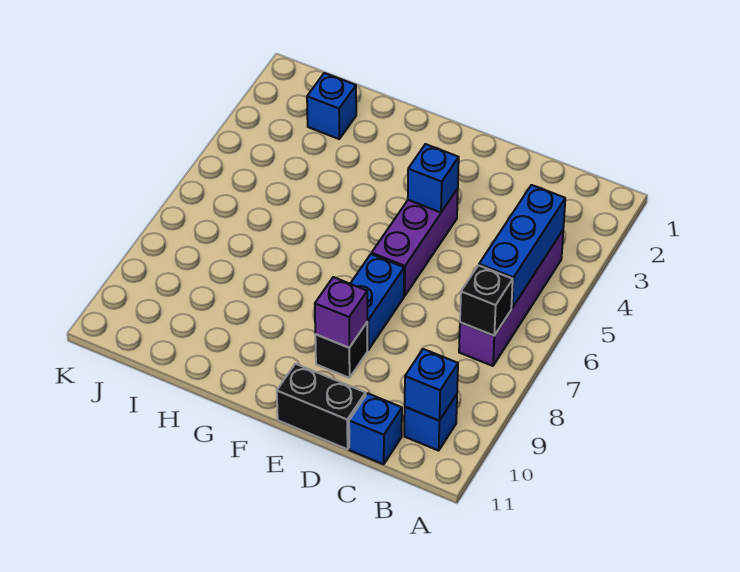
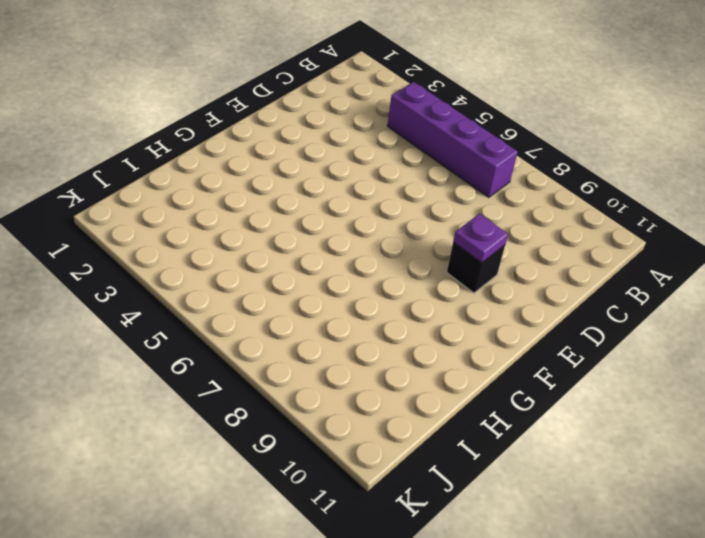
purple plate E9 level 2 -> purple brick E9 level 2
none -> blue brick B10 level 1
none -> blue brick C11 level 1
none -> black brick D11:E11 level 1

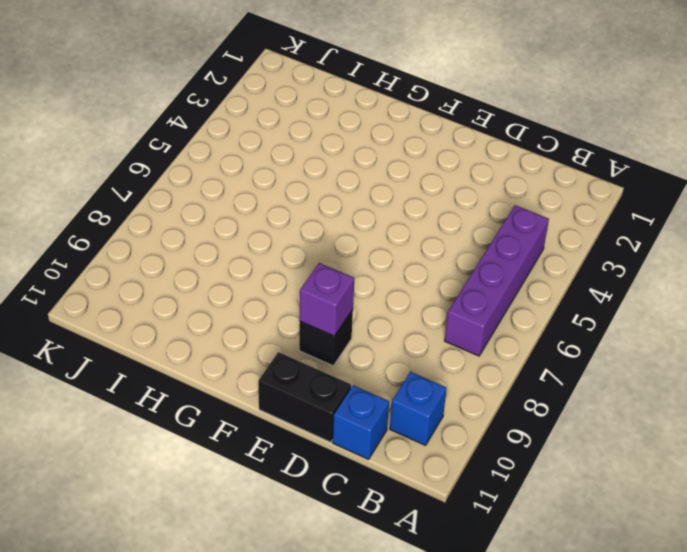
none -> purple brick E4:E6 level 1
none -> blue brick E7:E8 level 1
none -> blue brick I2 level 1

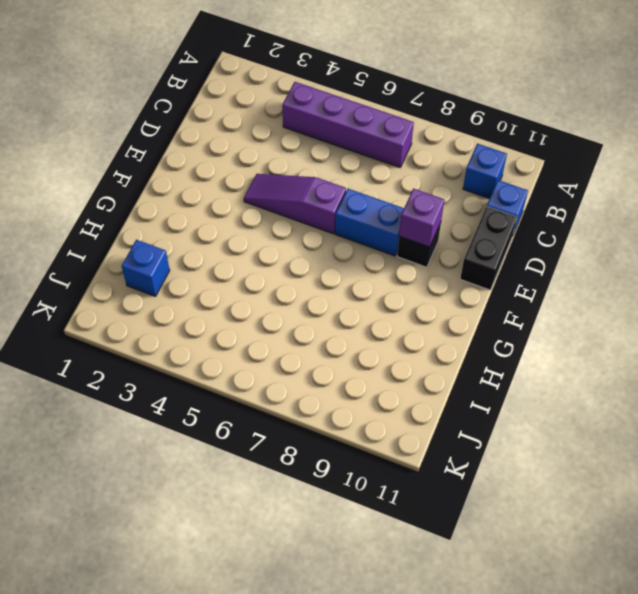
purple slope E4:E6 level 1 top 6 -> purple brick E4:E6 level 1
none -> blue brick B4:B6 level 2
none -> black brick B7 level 2
none -> blue brick B10 level 2

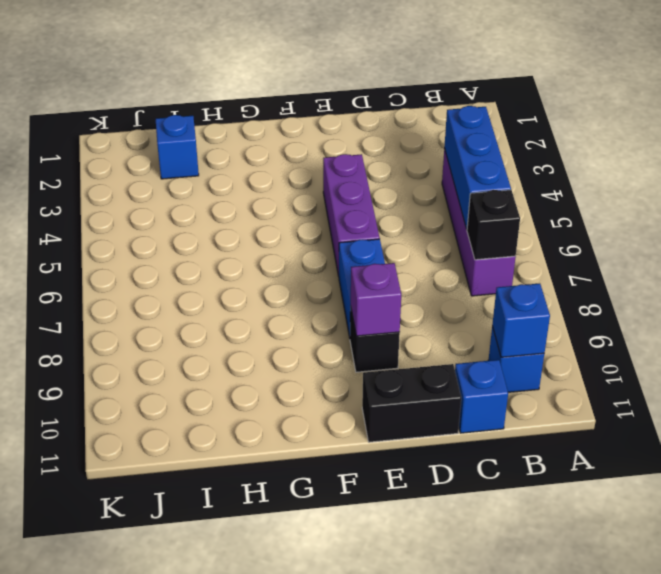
none -> blue brick E4 level 2

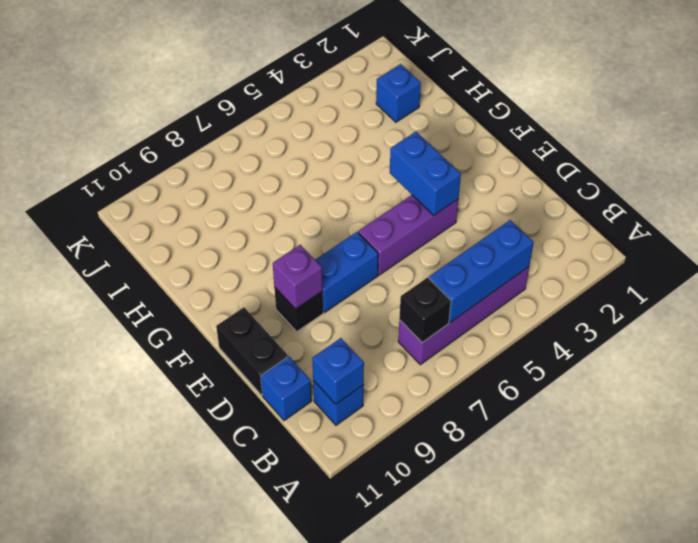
blue brick E4:F4 level 2 -> blue brick E4 level 2

